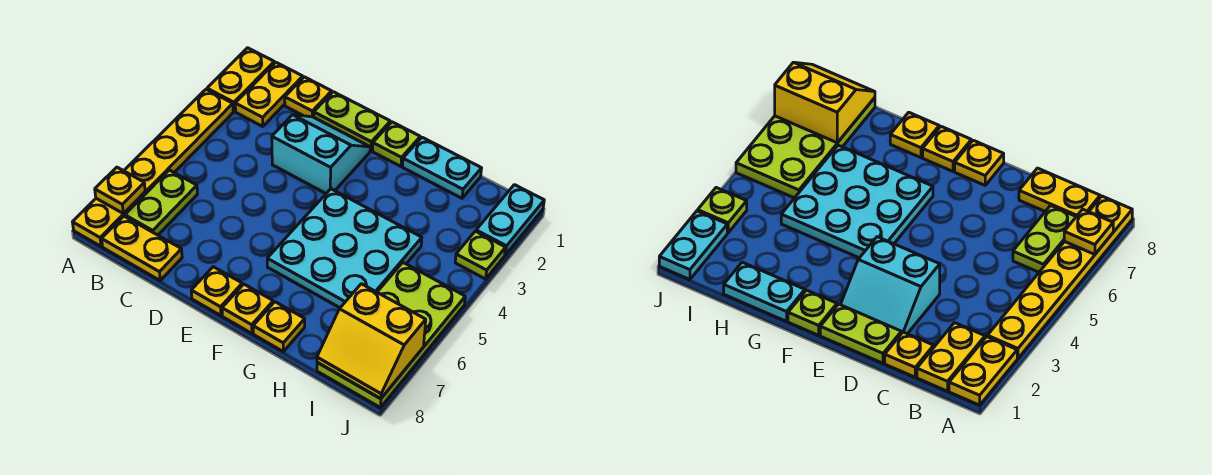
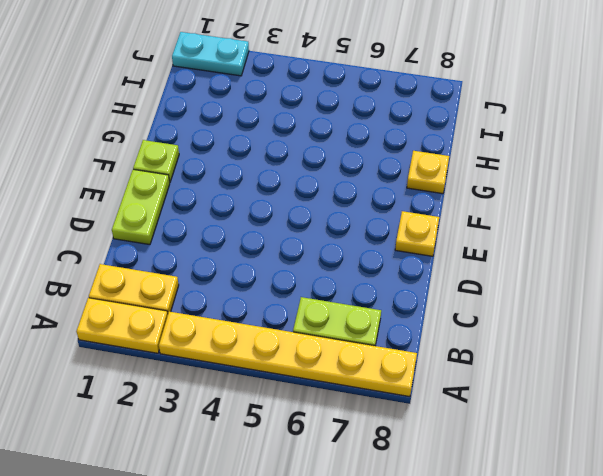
none -> yellow plate B8:C8 level 1
none -> yellow plate C1 level 1
none -> cyan slope D2:E3 level 1 top 3

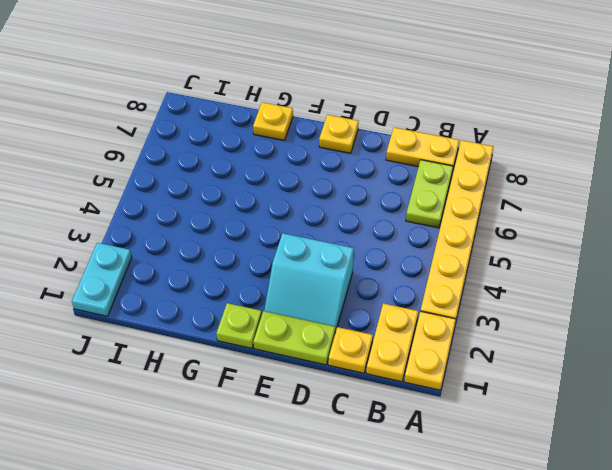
none -> cyan plate F4:H6 level 1
none -> yellow plate F8 level 1
none -> cyan plate G1:H1 level 1

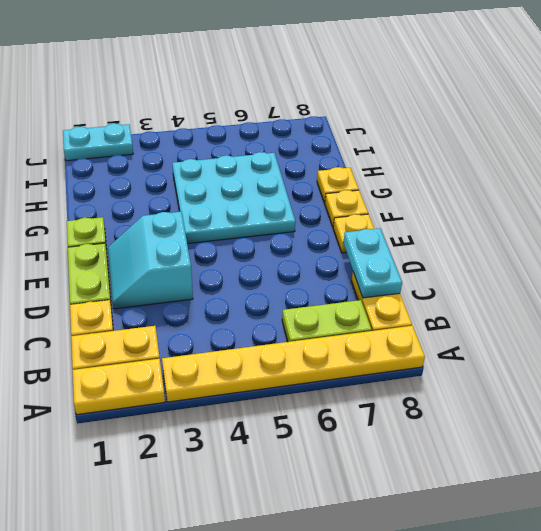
cyan plate C8:D8 level 2 -> cyan plate G1:H1 level 1
none -> lime plate I5:J8 level 1
none -> lime plate J3 level 1
none -> yellow plate A7 level 2

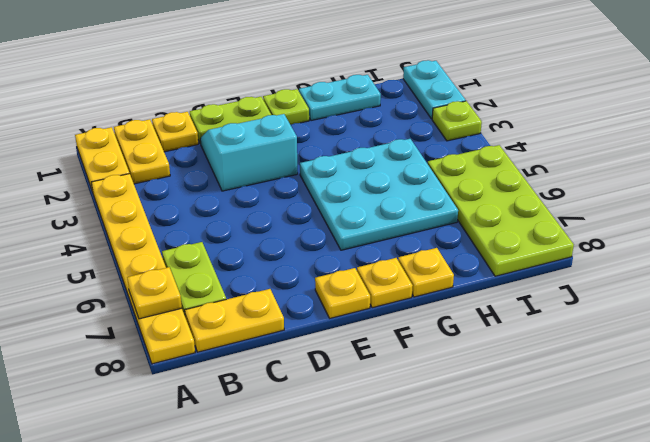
none -> yellow slope I7:J8 level 2 top 7

